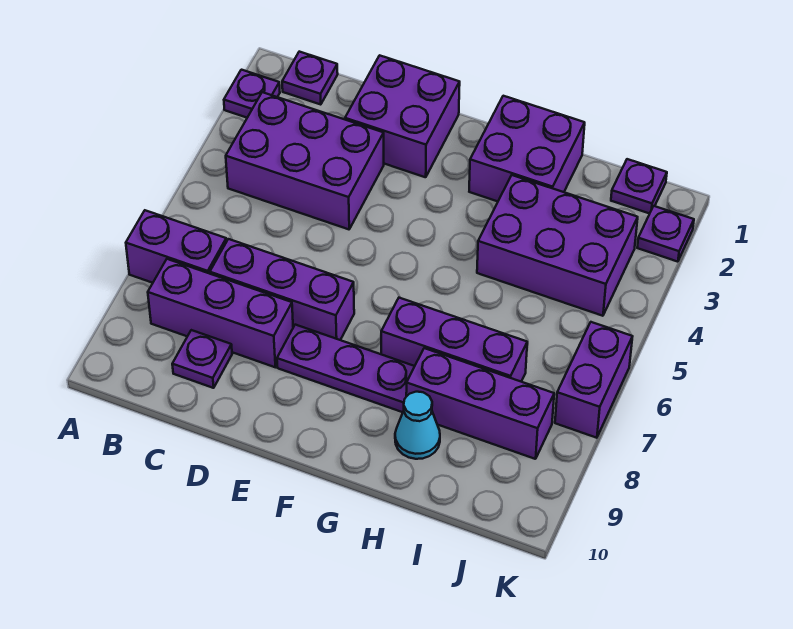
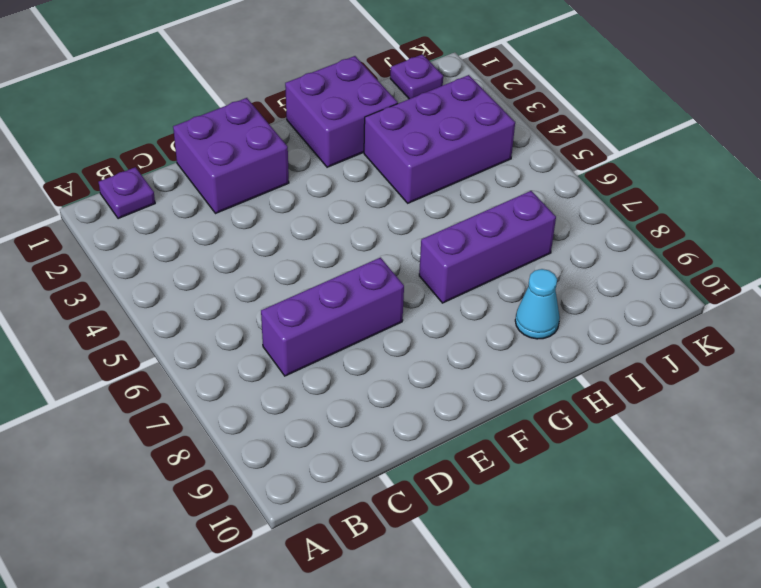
none -> purple plate A2 level 1
none -> purple brick A7:B7 level 1
none -> purple brick B3:D4 level 1

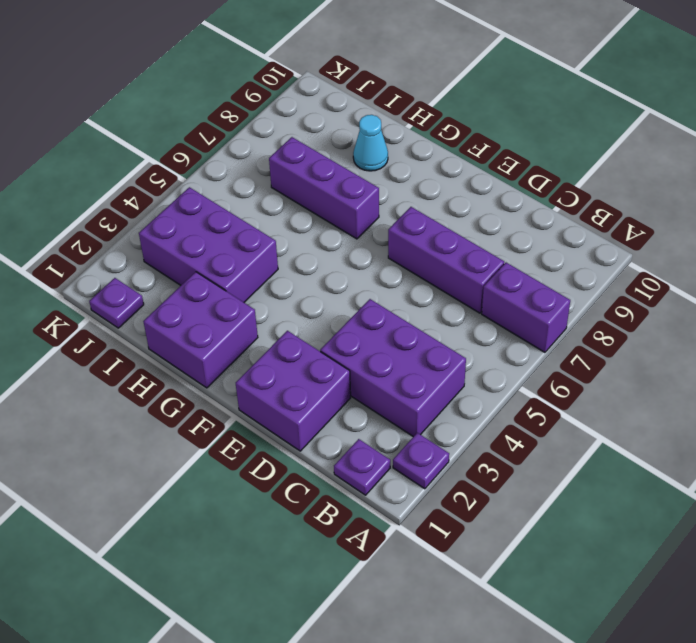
none -> purple brick B8:D8 level 1
none -> purple plate C9 level 1
none -> purple plate E8:G8 level 1

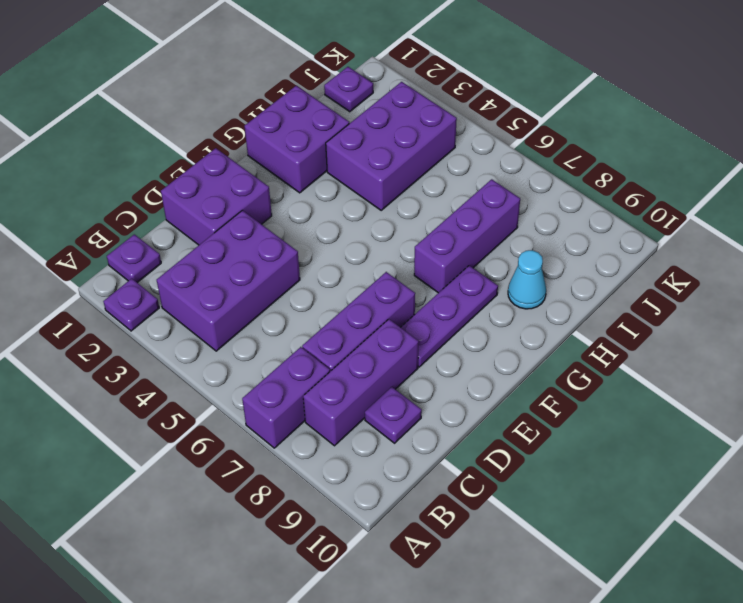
none -> purple brick H8:J8 level 1
none -> purple plate K2 level 1
none -> purple brick K6:K7 level 1

